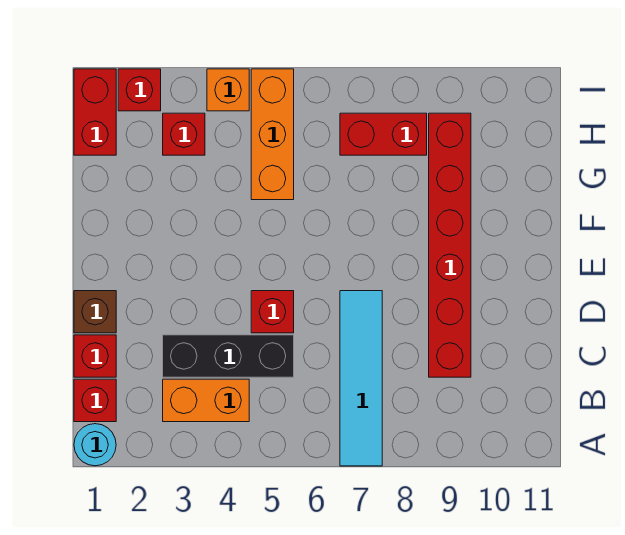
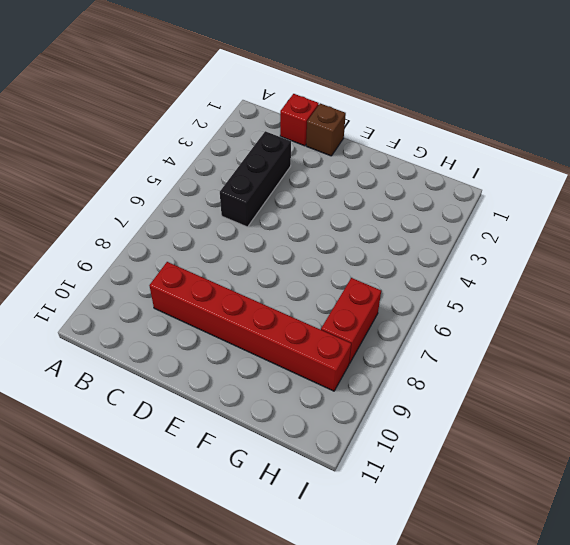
none -> cyan round brick A1 level 1
none -> cyan tile A7:D7 level 1
none -> red brick B1 level 1

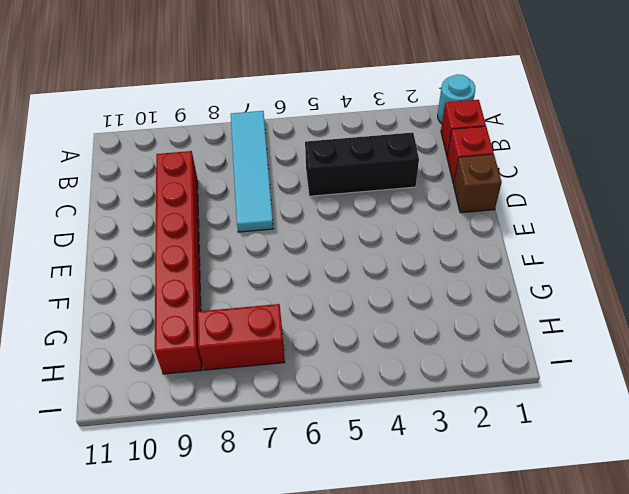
none -> orange brick B3:B4 level 1
none -> red brick D5 level 1
none -> orange brick G5:I5 level 1

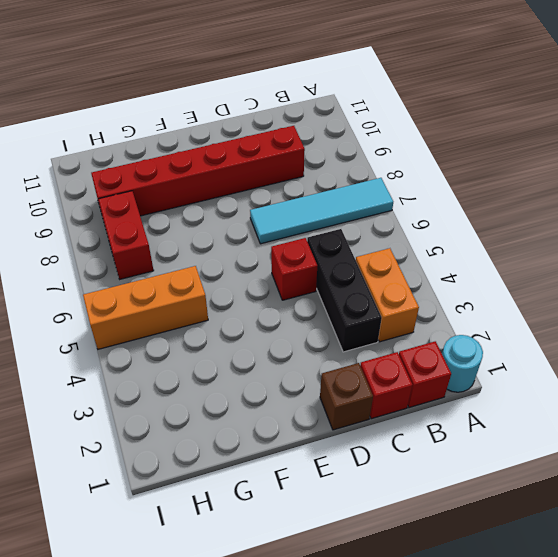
none -> red brick H1:I1 level 1
none -> red brick H3 level 1
none -> red brick I2 level 1

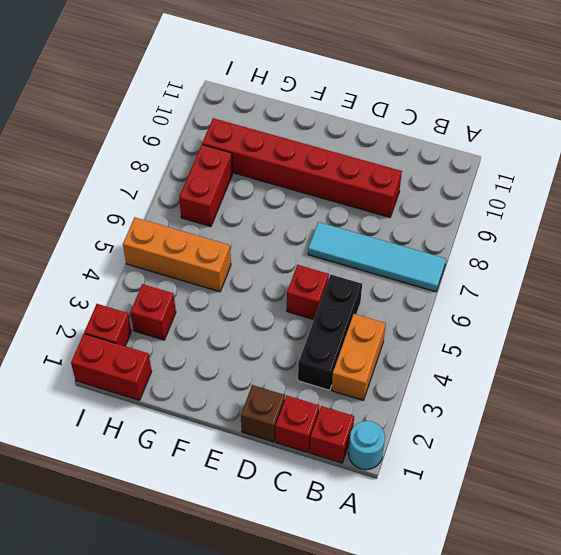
none -> orange brick I4 level 1

